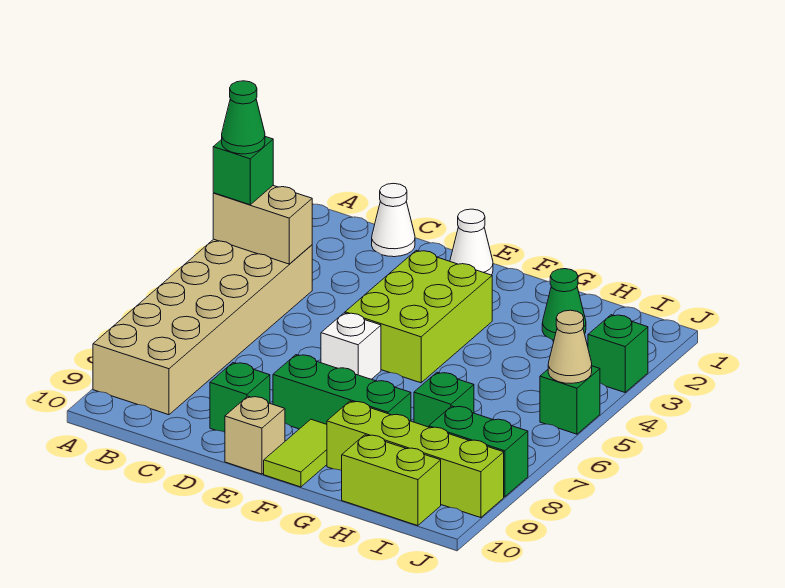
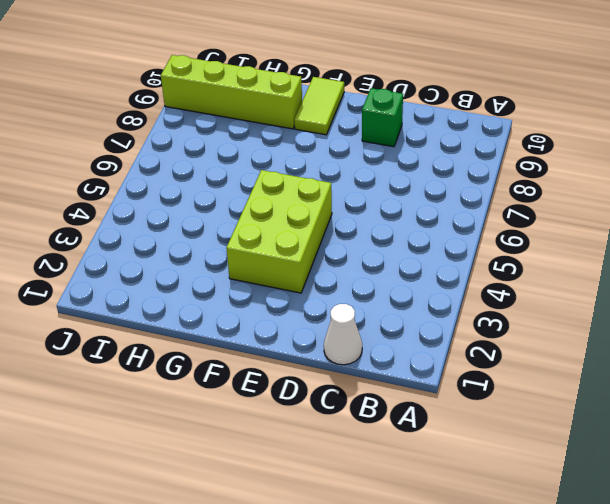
none -> tan brick A4:B9 level 1
none -> white cone E1 level 1
none -> white brick E6 level 1

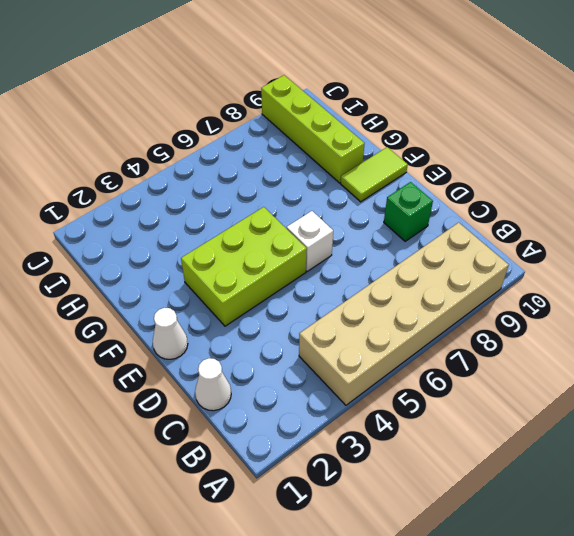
none -> green brick E8:G8 level 1
none -> tan brick E10 level 1
none -> green cone H2 level 1

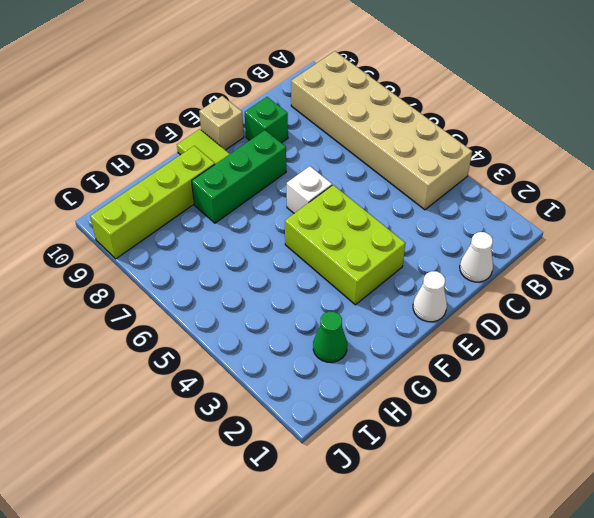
none -> green brick H7 level 1
none -> lime brick H10:I10 level 1
none -> green brick I8:J8 level 1

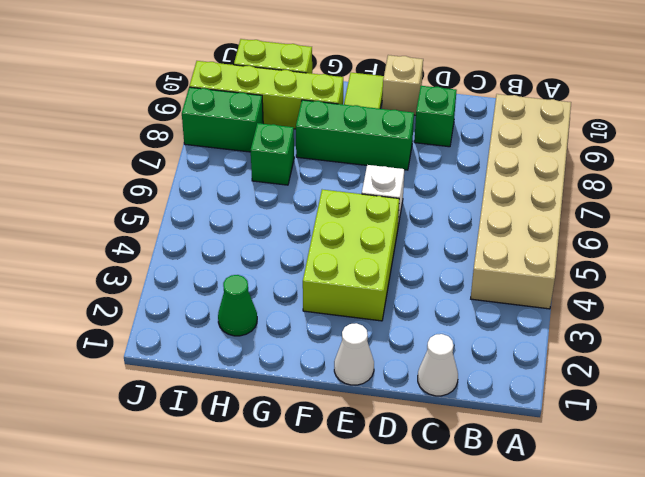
none -> green brick J3 level 1
none -> green brick J5 level 1
none -> tan brick A4:B4 level 2

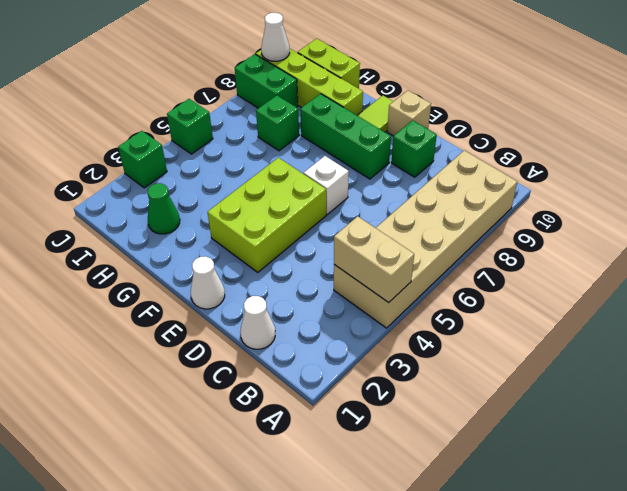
white cone J9 level 2 -> none
none -> tan cone J5 level 2
none -> green brick A4 level 3
none -> green cone A4 level 4

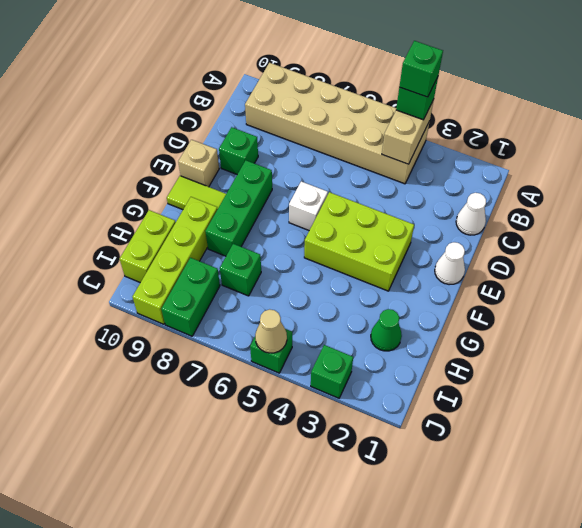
green brick A4 level 4 -> green cone A4 level 4

